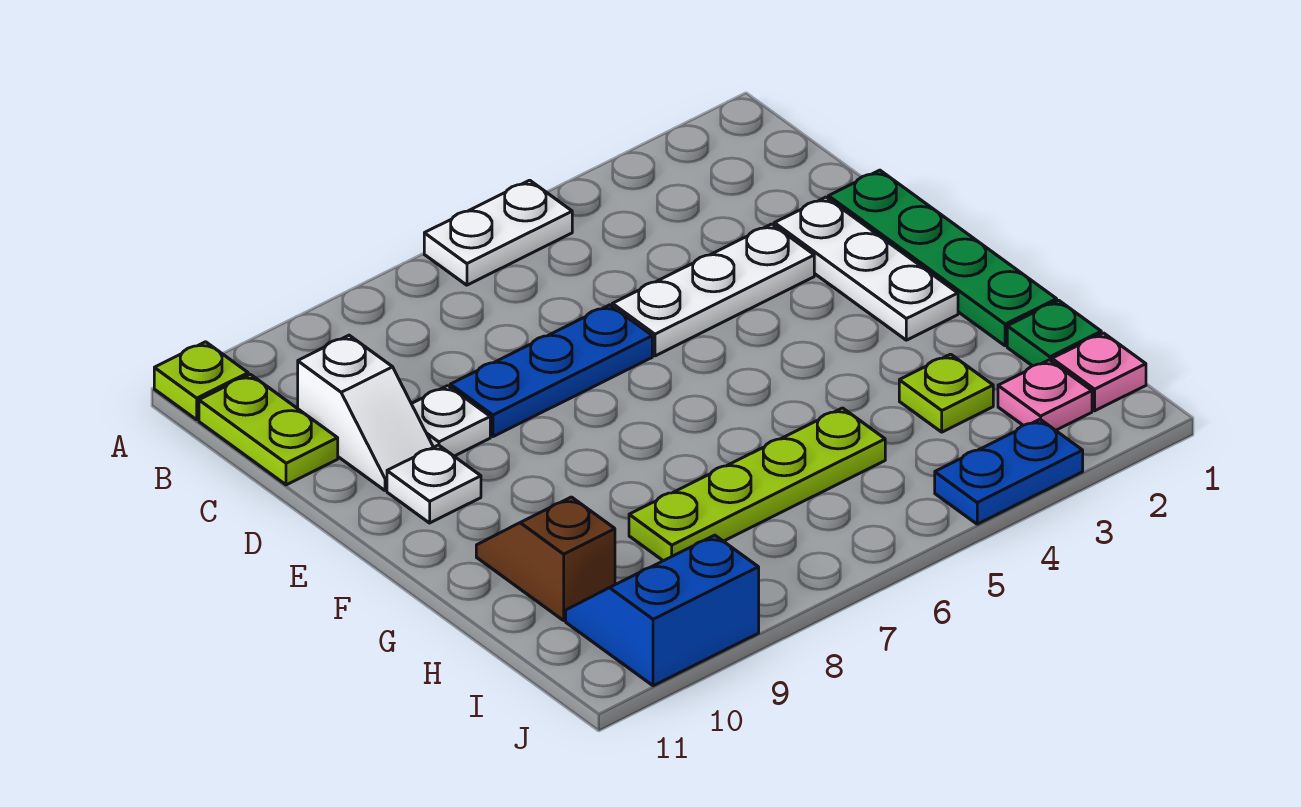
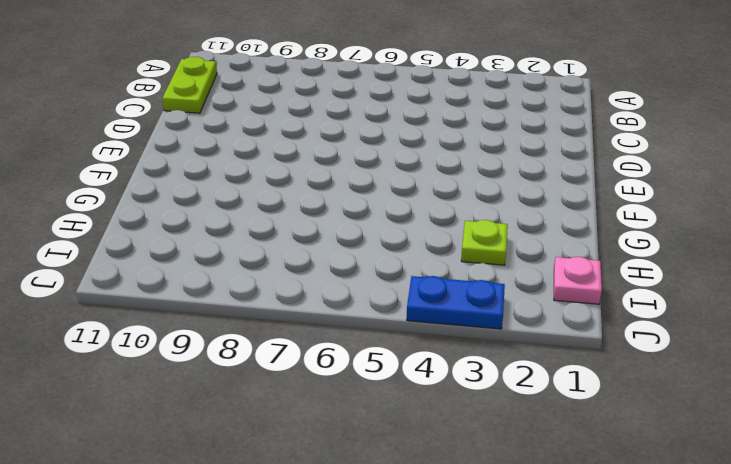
none -> white plate A5:A6 level 1
none -> lime plate A11 level 1
none -> white slope C10:D10 level 1 top C

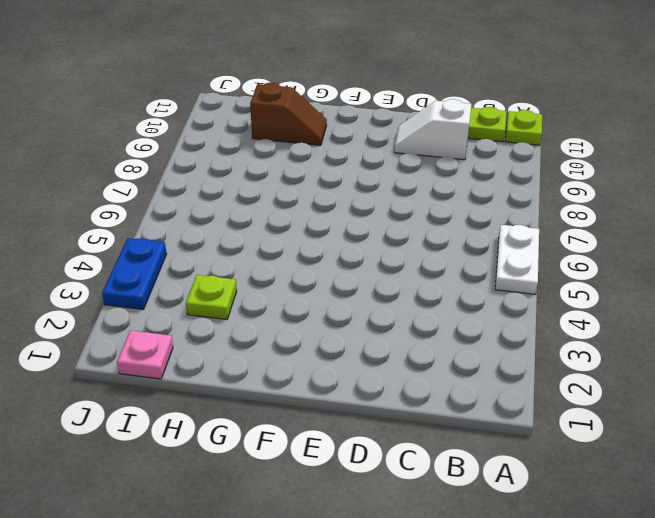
none -> green plate D1:G1 level 1
none -> white plate D2:F2 level 1
none -> white plate D3:D5 level 1

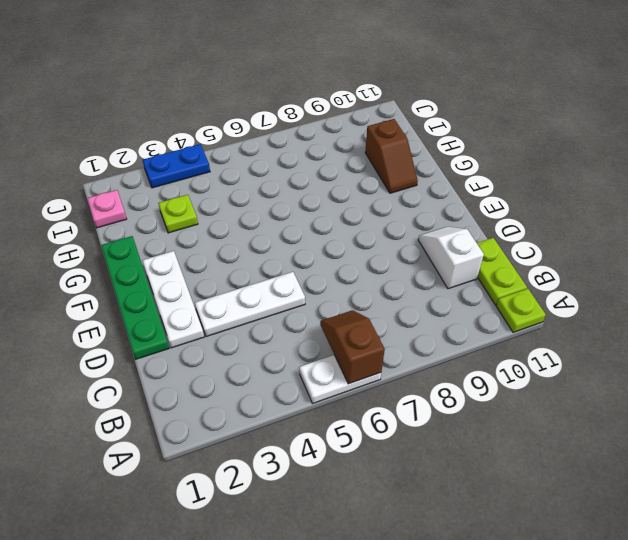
brown slope A6:B6 level 2 top A -> none
none -> blue plate D6:D8 level 1
none -> white plate D9 level 1
none -> white plate E10 level 1

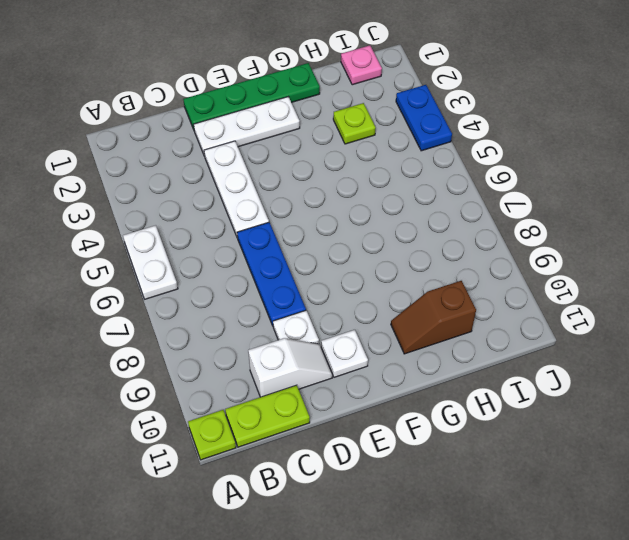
none -> green plate H1 level 1
none -> lime plate H5:H8 level 1
none -> pink plate I2 level 1

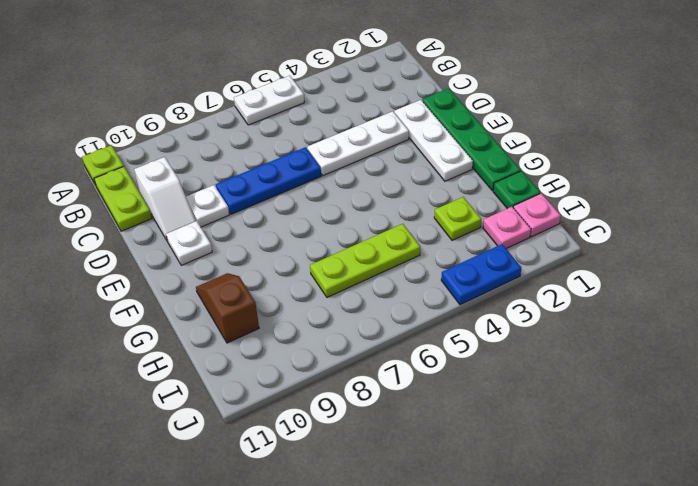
lime plate H5:H7 level 1 -> lime plate H5:H8 level 1
none -> blue slope I9:J10 level 1 top J

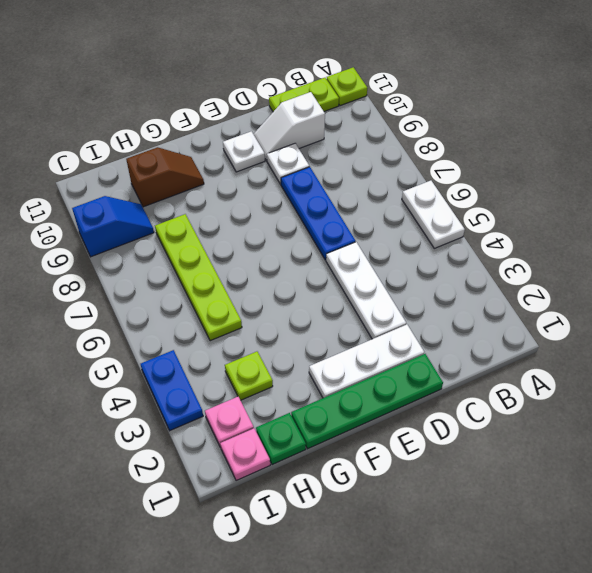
blue slope I9:J9 level 1 top J -> blue slope I9:J10 level 1 top J

